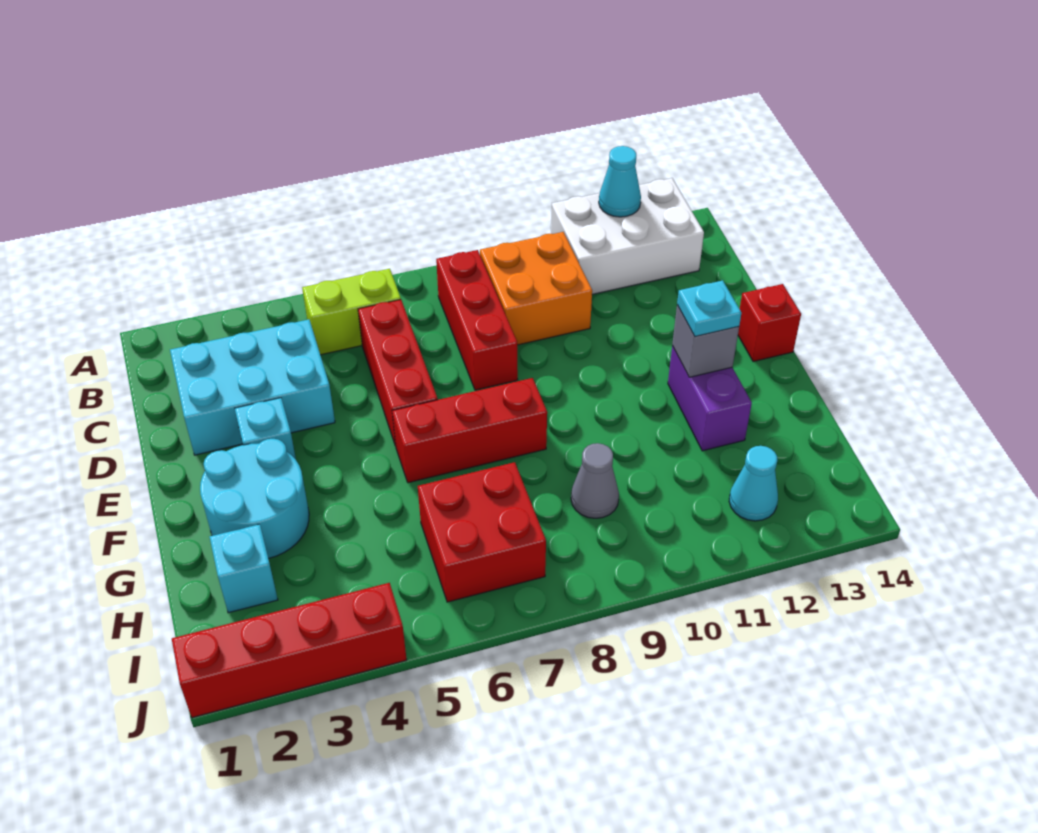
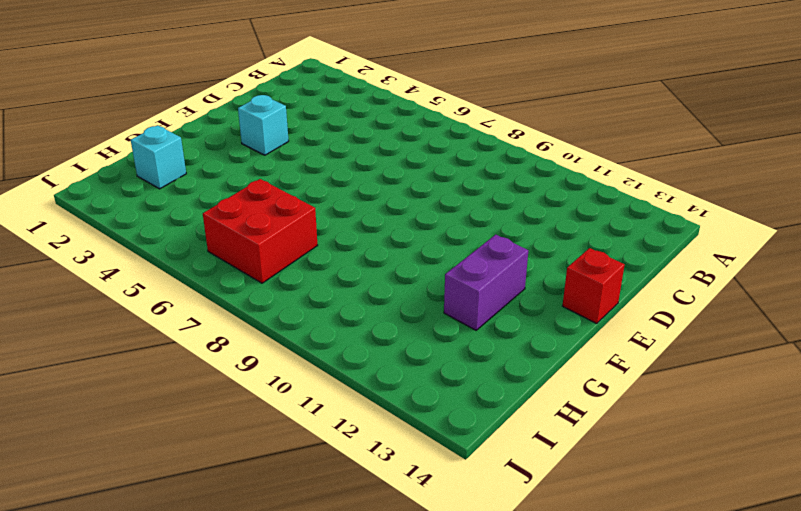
none -> white brick A11:B13 level 1
none -> lime brick B5:B6 level 1
none -> red brick B8:D8 level 1

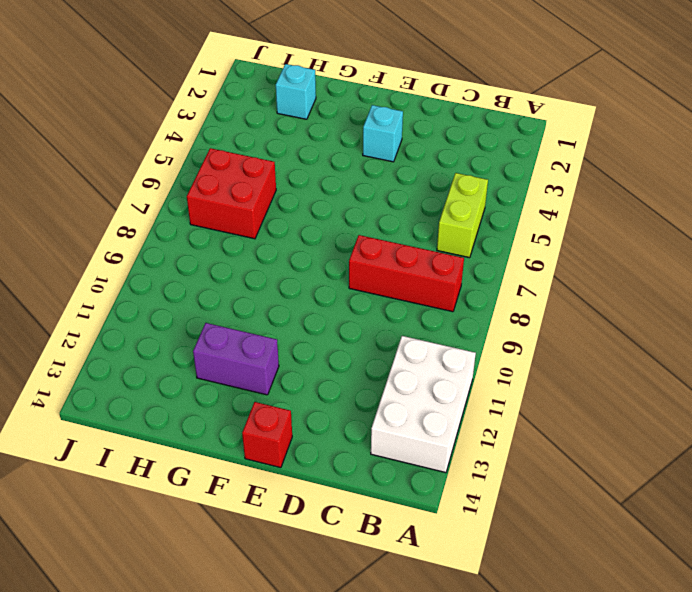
none -> orange brick B9:C10 level 1
none -> cyan brick C2:D4 level 1
none -> red brick C6:E6 level 1

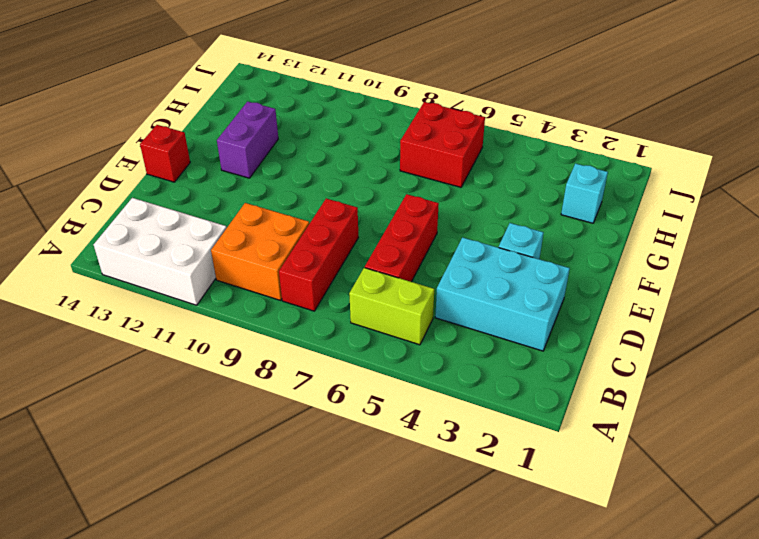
none -> cyan round brick F2:G3 level 1
none -> red brick F6:F8 level 1
none -> grey cone H9 level 1

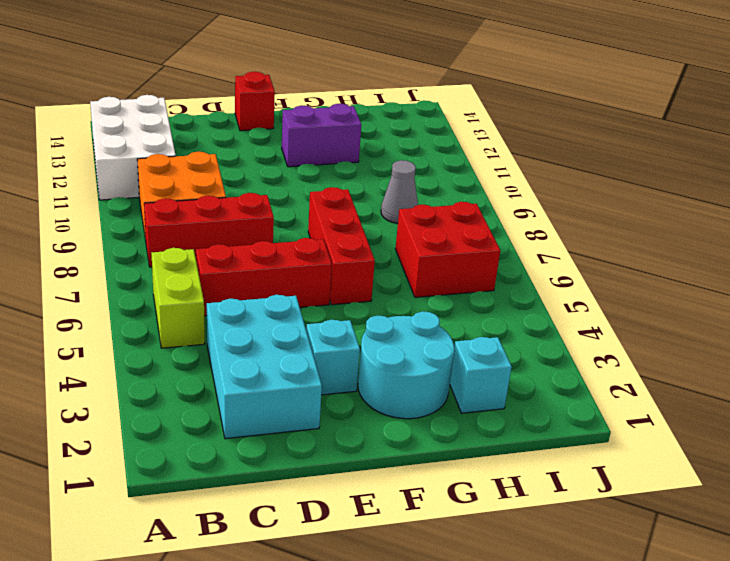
none -> cyan cone I12 level 1
none -> red brick J1:J4 level 1
none -> cyan cone A12 level 2

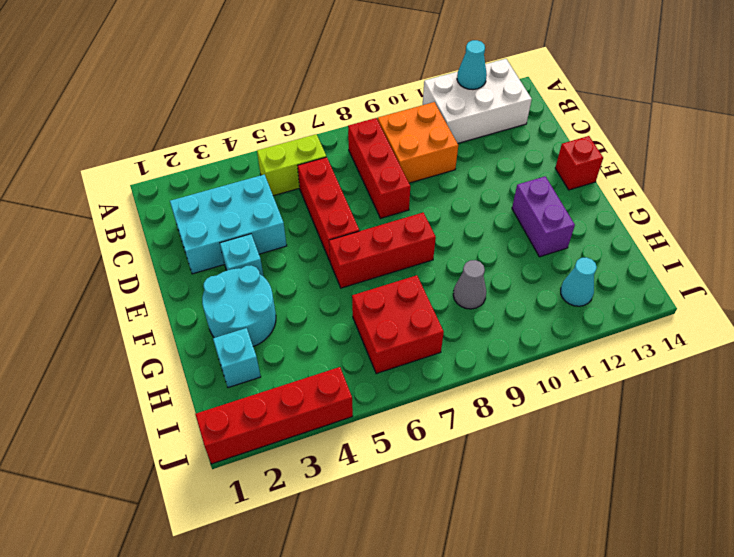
none -> grey brick F12 level 2
none -> cyan plate F12 level 3

